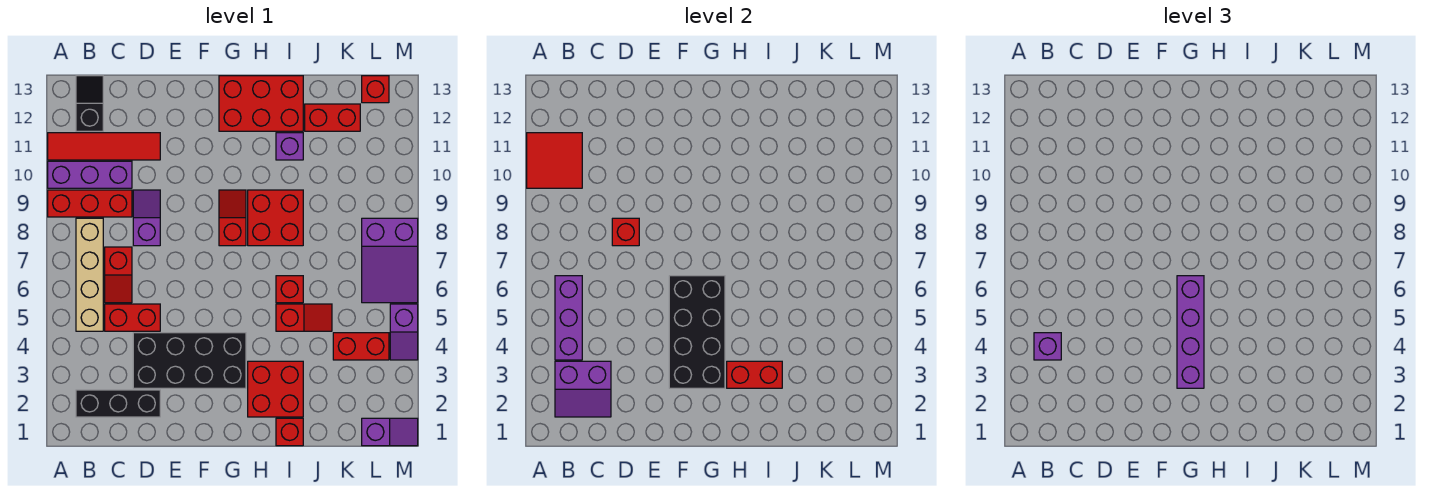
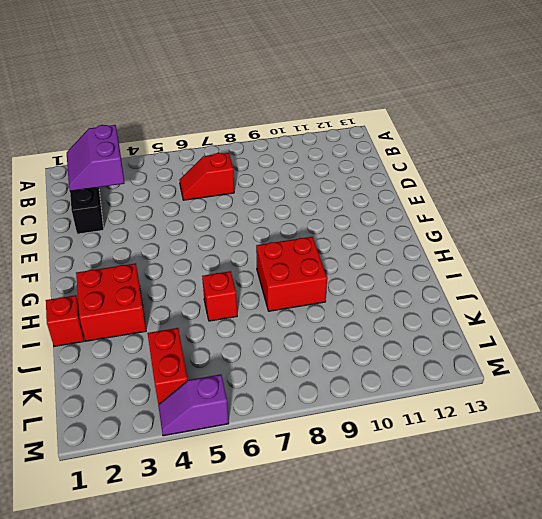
none -> red brick A9:C9 level 1
none -> purple brick A10:C10 level 1
none -> red tile A11:D11 level 1
none -> tan brick B5:B8 level 1

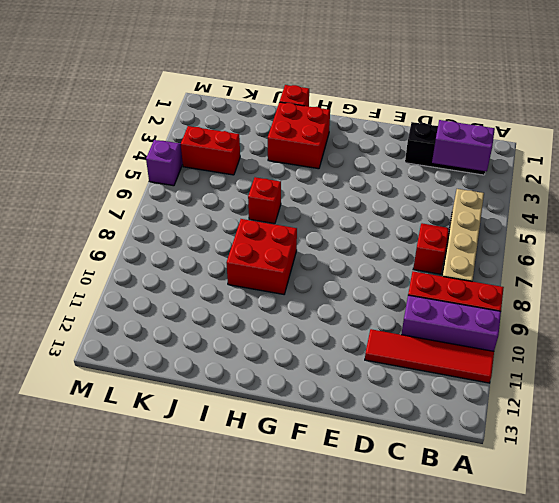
none -> black slope B12:B13 level 1 top 12
none -> red brick C5:D5 level 1
none -> black brick D3:G4 level 1
none -> purple slope D8:D9 level 1 top 8

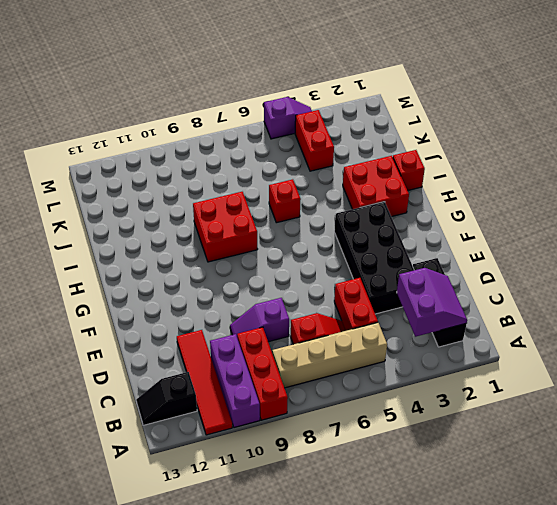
none -> red slope G8:G9 level 1 top 8
none -> red brick G12:I13 level 1
none -> red slope I5:J5 level 1 top I
none -> purple brick I11 level 1

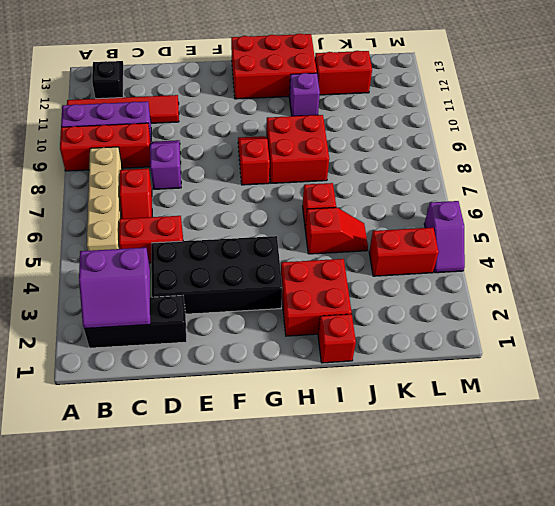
none -> purple slope L1:M1 level 1 top L
none -> purple slope L6:M8 level 1 top 8
none -> red brick L13 level 1
none -> red tile A10:B11 level 2

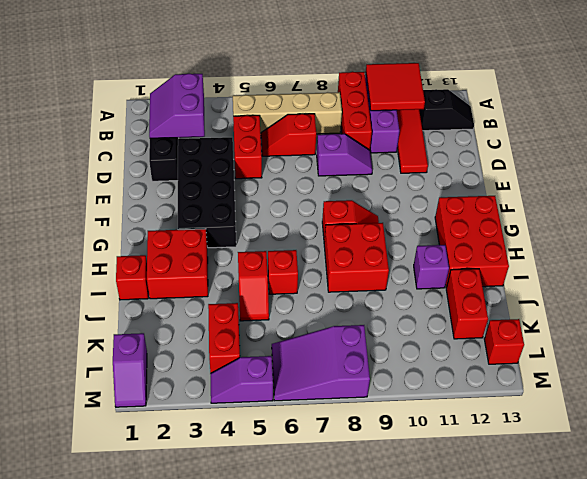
none -> purple brick B4:B6 level 2
none -> red brick D8 level 2
none -> black brick F3:G6 level 2
none -> red brick H3:I3 level 2

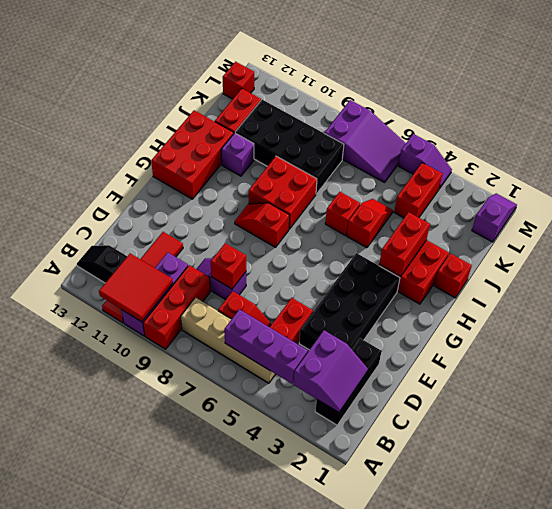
black brick J8:K11 level 1 -> black brick F3:G6 level 2
none -> purple brick B4 level 3
none -> purple brick G3:G6 level 3

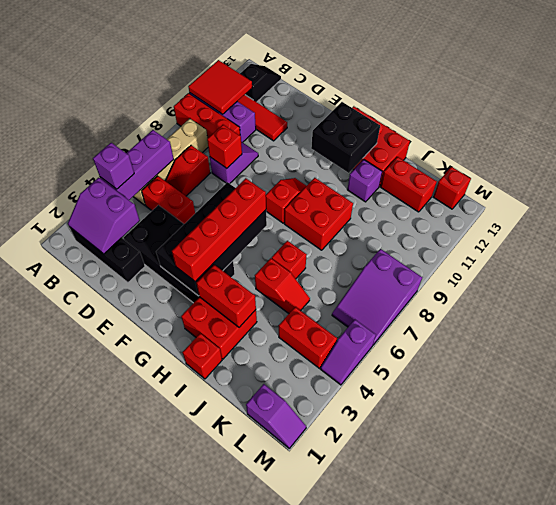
red brick G3:G6 level 3 -> purple brick G3:G6 level 3
black brick G11:H12 level 2 -> none

